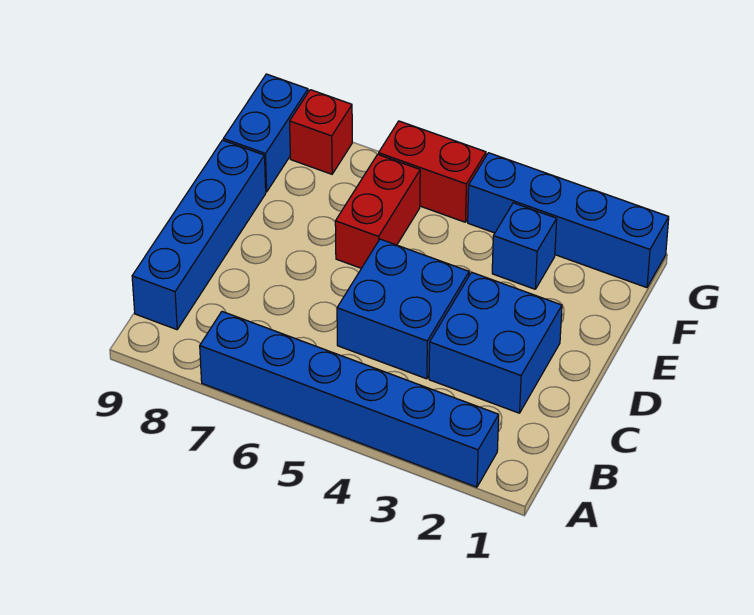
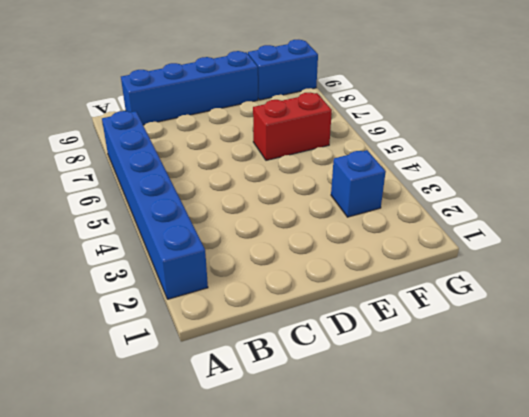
none -> blue brick C2:D3 level 1
none -> blue brick C4:D5 level 1

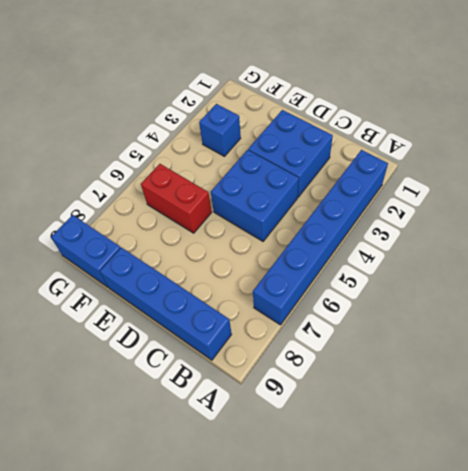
none -> blue brick G1:G4 level 1
none -> red brick G5:G6 level 1

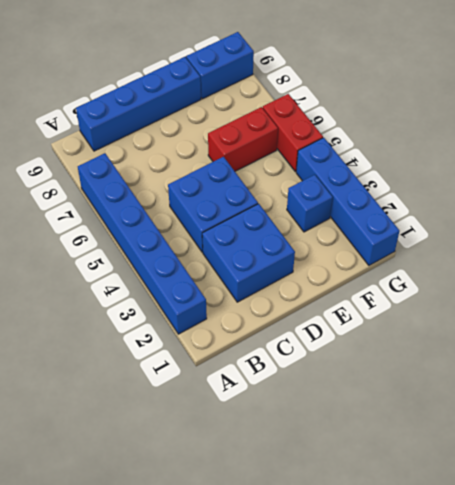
none -> red brick G8 level 1

